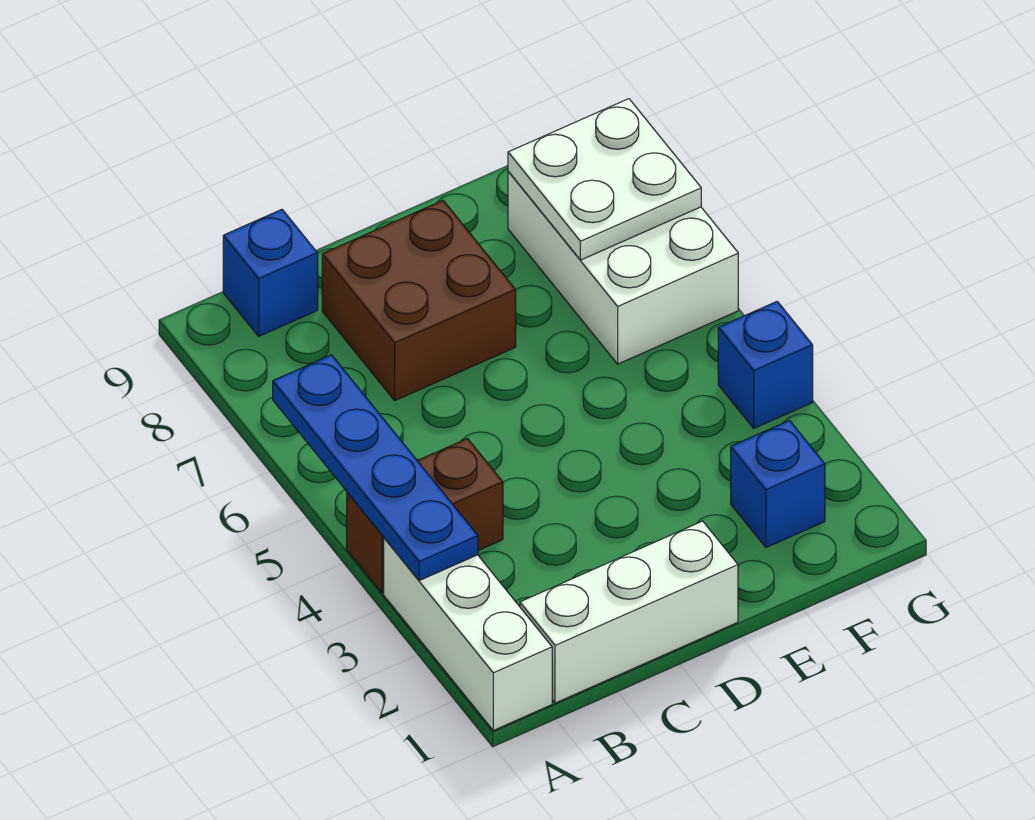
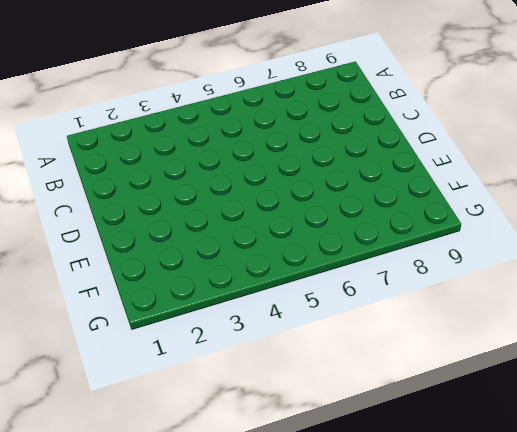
none -> white brick A1:A3 level 1
none -> brown brick A4:B4 level 1

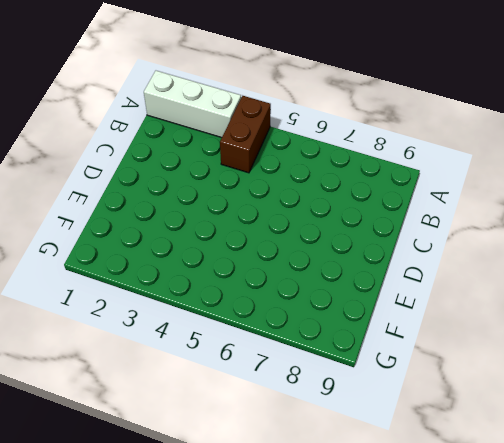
none -> white brick B1:D1 level 1
none -> blue brick B9 level 1

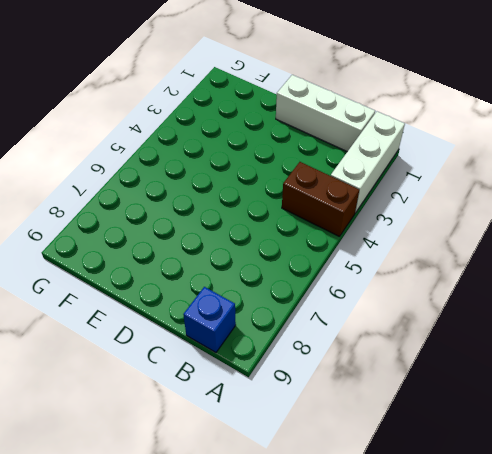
none -> brown brick C7:D8 level 1
none -> blue brick F2 level 1

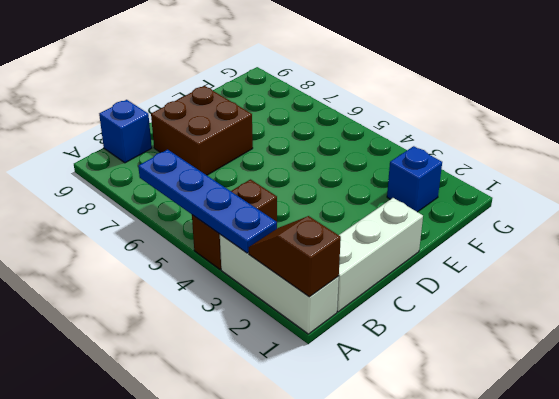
brown slope A1:A2 level 2 top 1 -> none
none -> white brick F6:G8 level 1
none -> blue brick G4 level 1

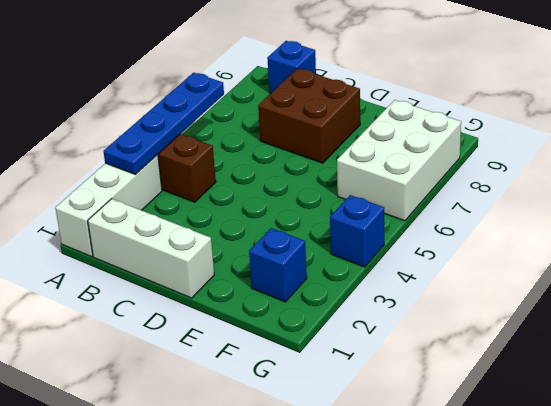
none -> white plate F7:G8 level 2

